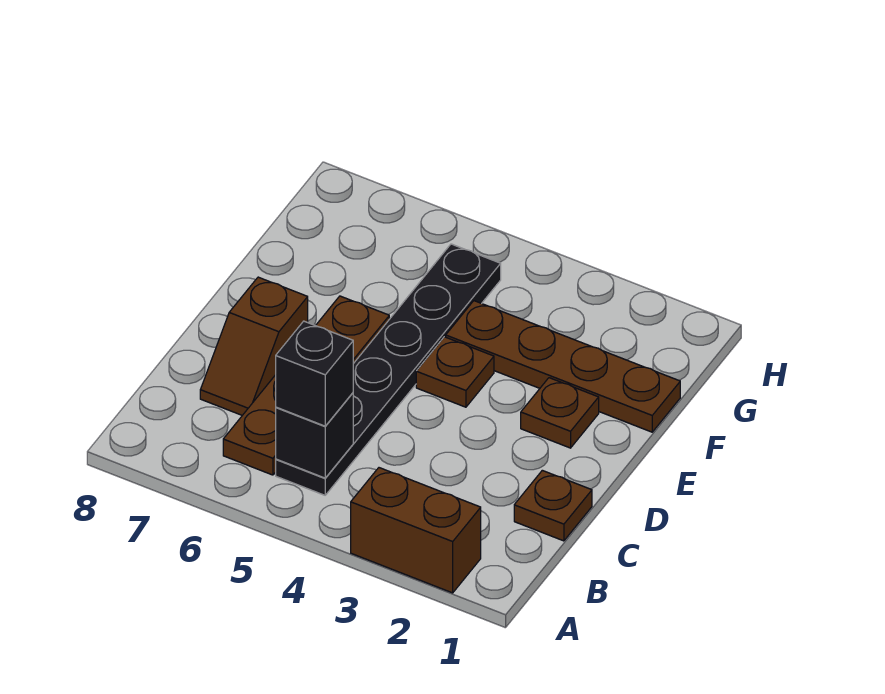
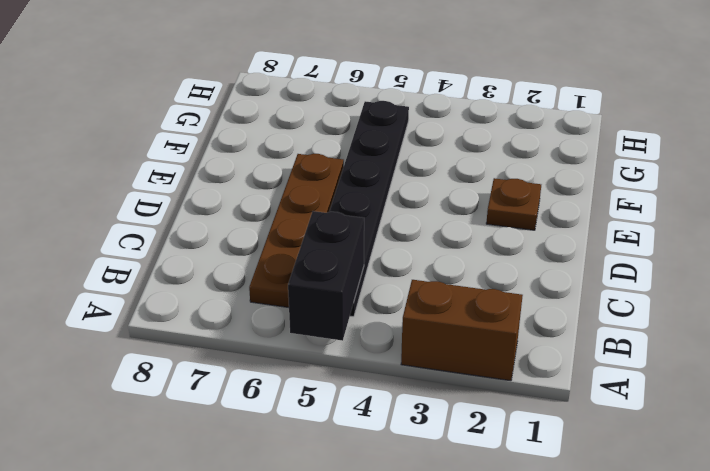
black brick A5:B5 level 2 -> black brick B5 level 2
none -> brown plate C1 level 1
none -> brown slope C7:D7 level 1 top D

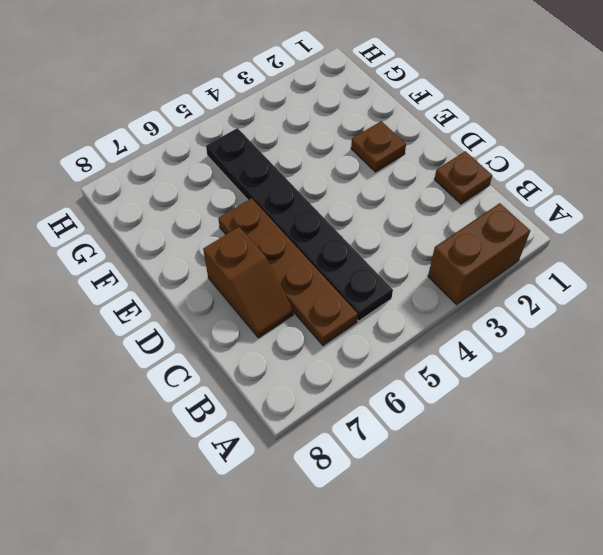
none -> brown plate E4 level 1
none -> brown plate F1:F4 level 1

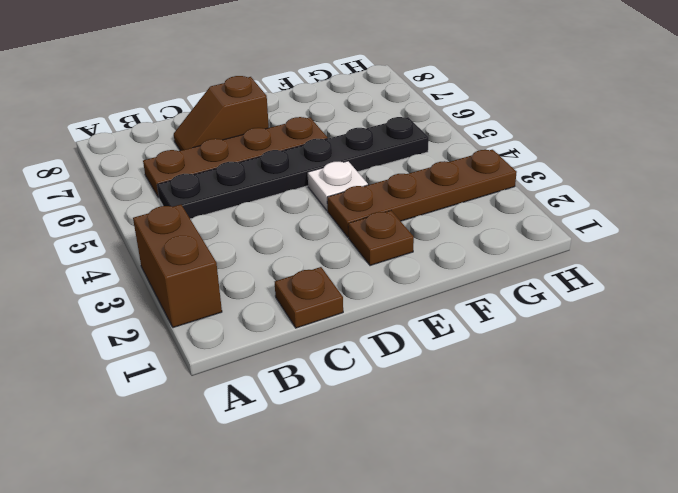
brown plate E3:H3 level 1 -> brown plate F1:F4 level 1
white plate E4 level 1 -> brown plate E4 level 1
none -> black brick B5 level 2
none -> black brick B5 level 3

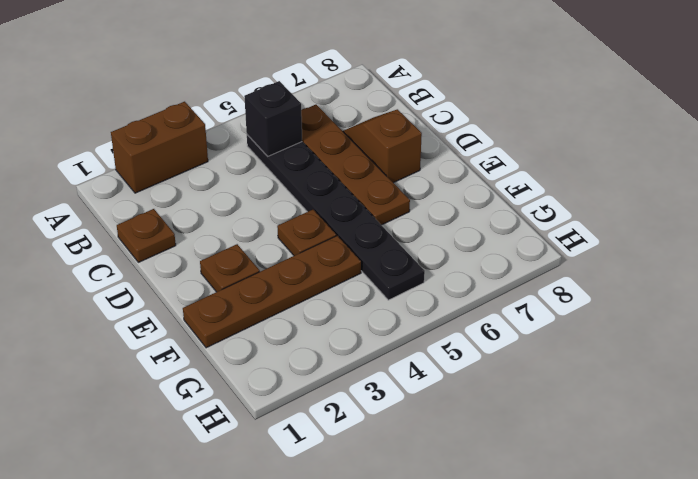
none -> black brick B5 level 3

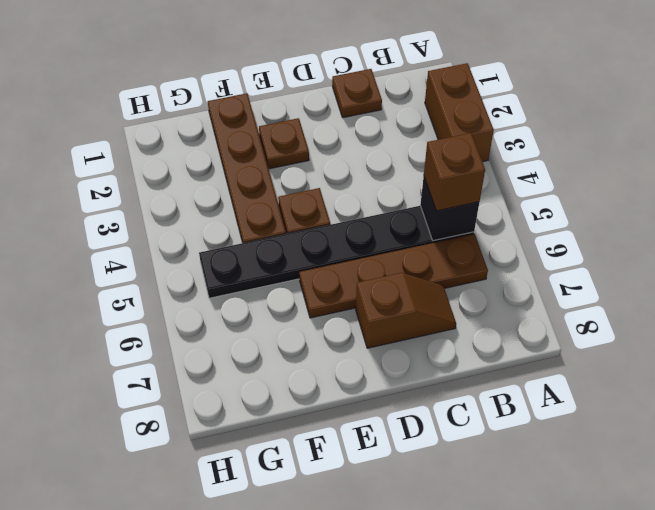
brown brick B5 level 3 -> black brick B5 level 3

